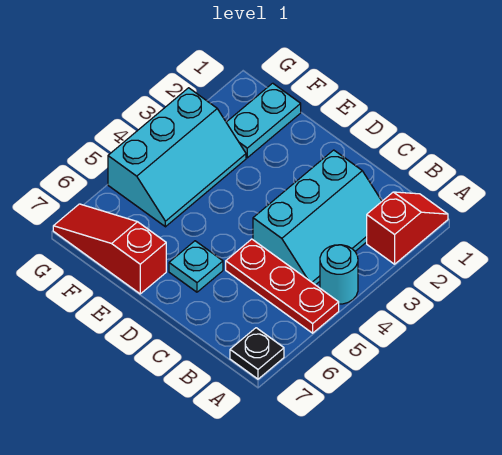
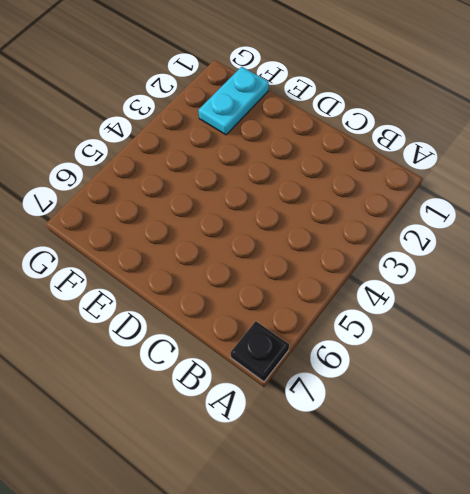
none -> red slope A1:A2 level 1 top 2
none -> cyan round brick A4 level 1

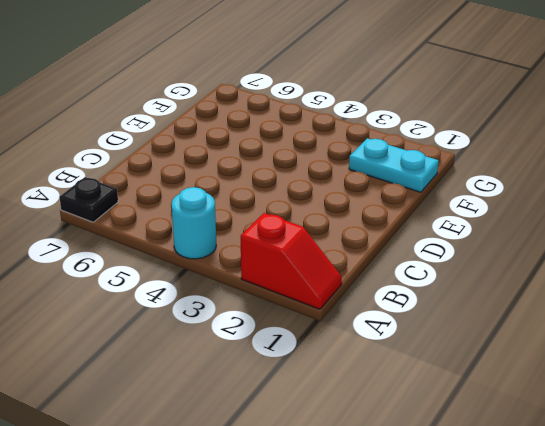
none -> red plate A5:C5 level 1
none -> cyan slope B2:C4 level 1 top C

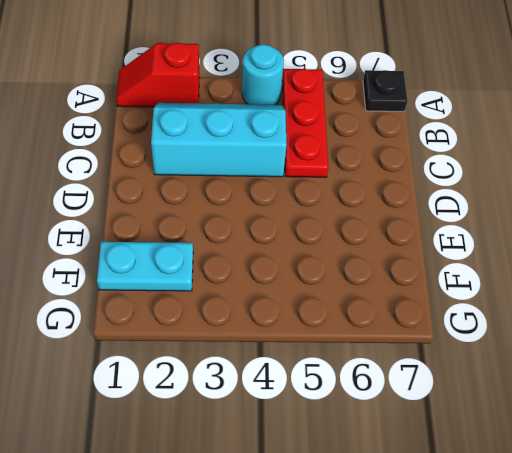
none -> cyan plate D6 level 1
none -> red slope E7:G7 level 1 top E

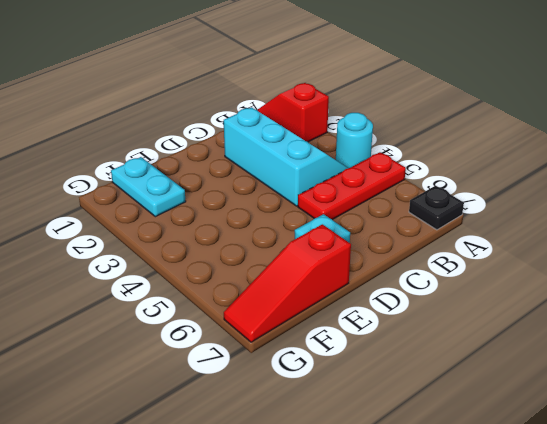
none -> cyan slope F3:G5 level 1 top G

